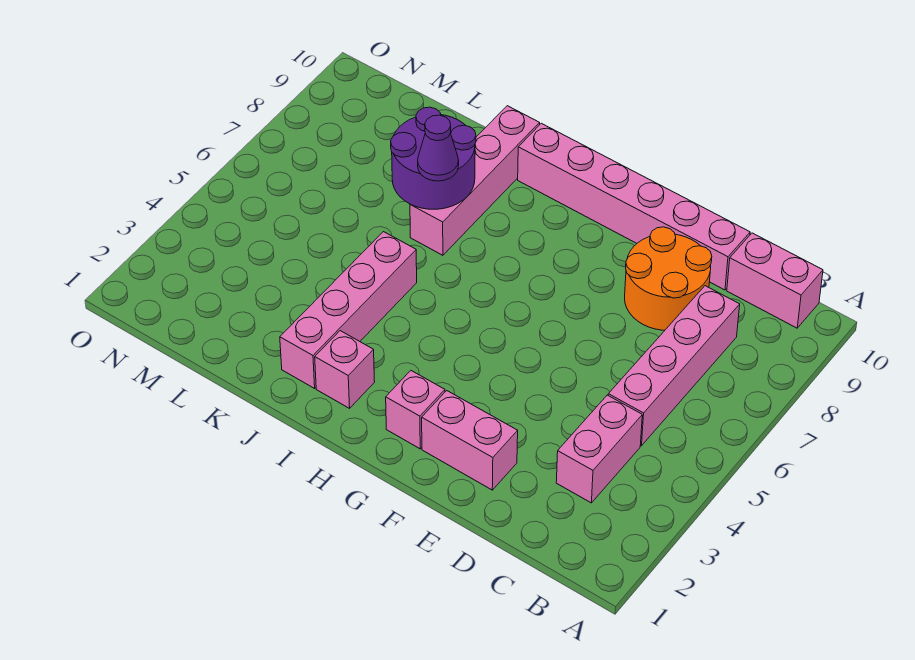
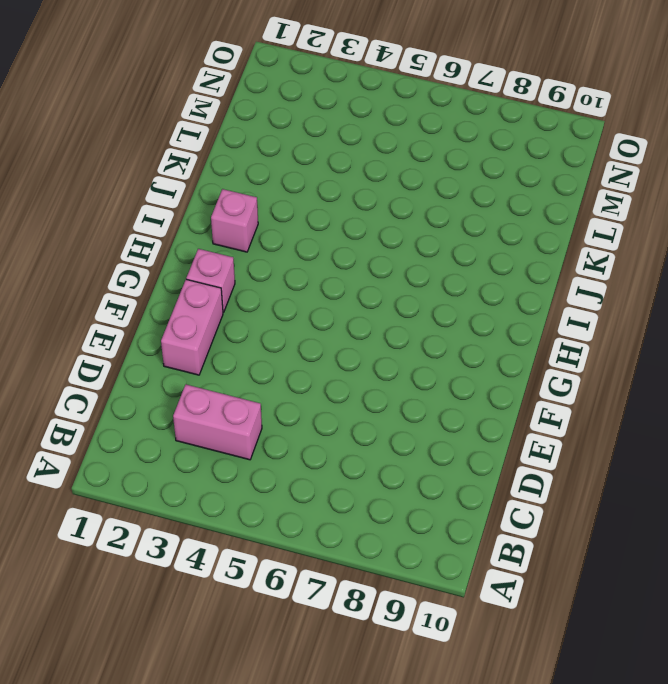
none -> pink brick B10:C10 level 1
none -> pink brick C5:C8 level 1
none -> orange round brick D8:E9 level 1

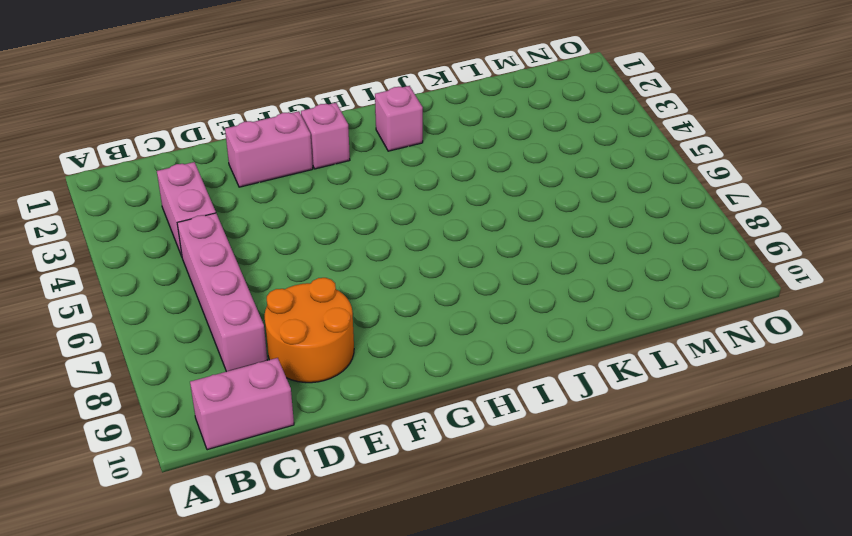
none -> pink brick D10:I10 level 1
none -> pink brick J2:J5 level 1
none -> pink brick J7:J10 level 1

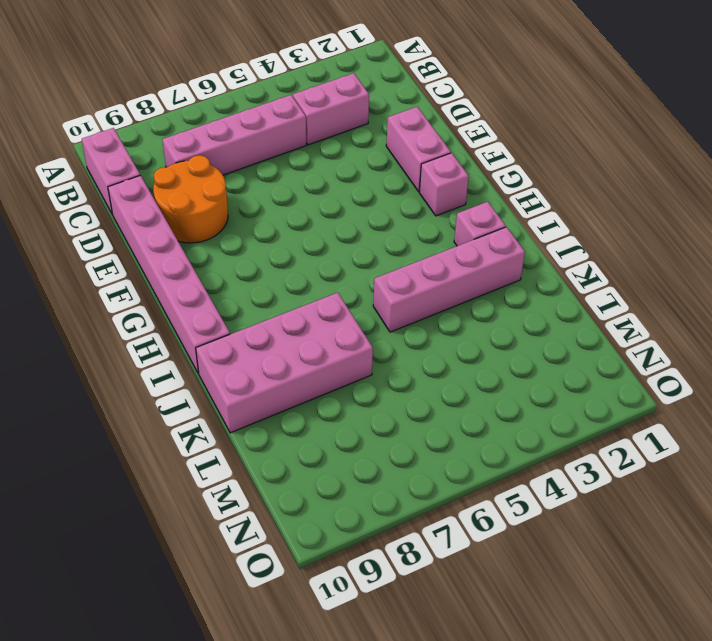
pink brick J7:K10 level 1 -> pink brick J7:J10 level 1
none -> purple round brick J7:K8 level 2
none -> purple cone J7 level 3

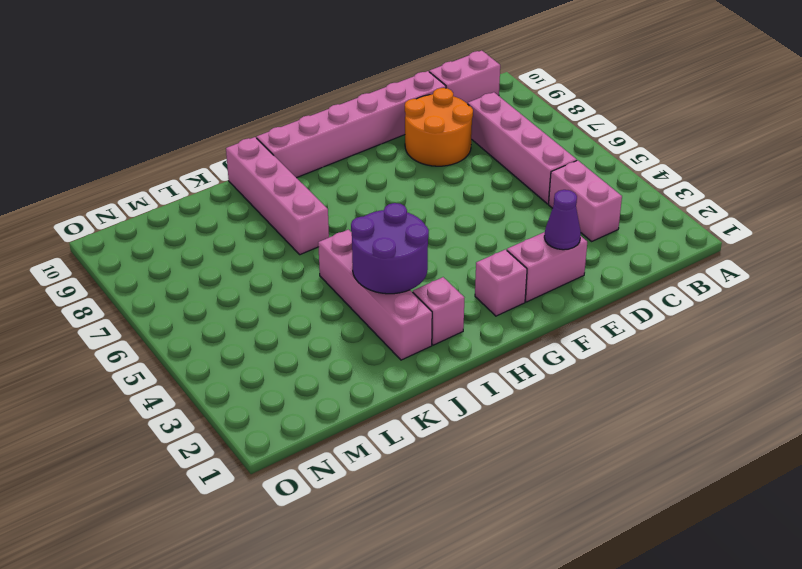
purple cone E2 level 2 -> purple cone J7 level 3
purple round brick I3:J4 level 2 -> purple round brick J7:K8 level 2

